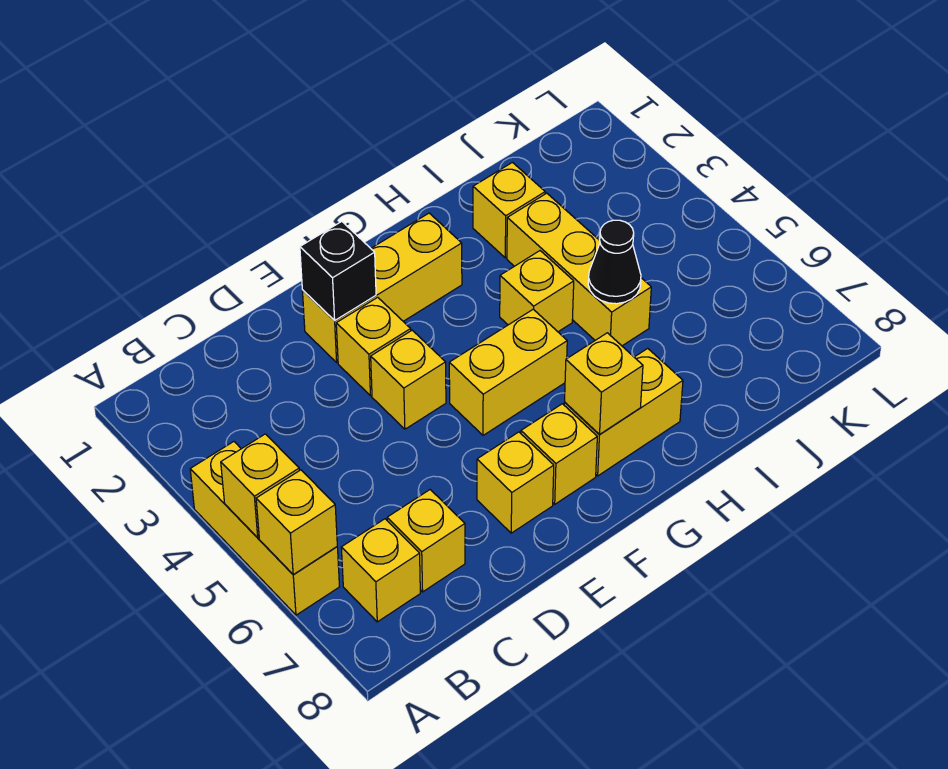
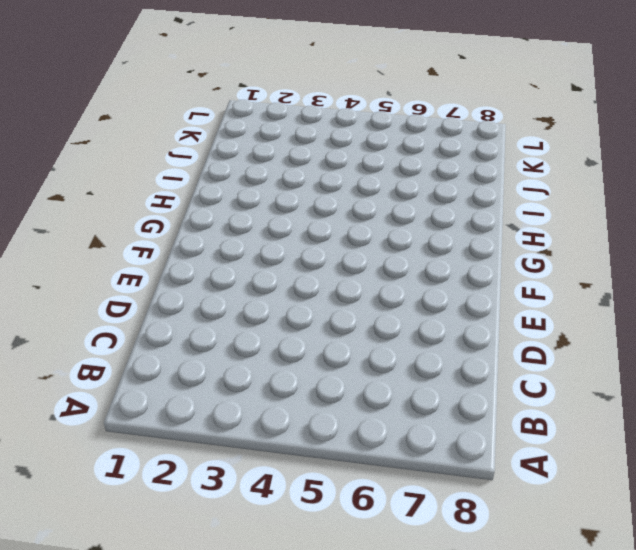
none -> yellow brick A4:A6 level 1
none -> yellow brick B7 level 1
none -> yellow brick C7 level 1

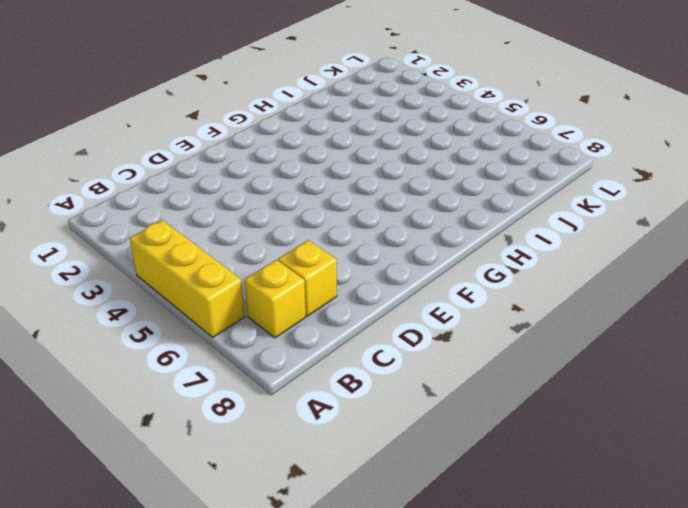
none -> yellow brick E2:G2 level 1
none -> yellow brick E3 level 1
none -> yellow brick E4 level 1

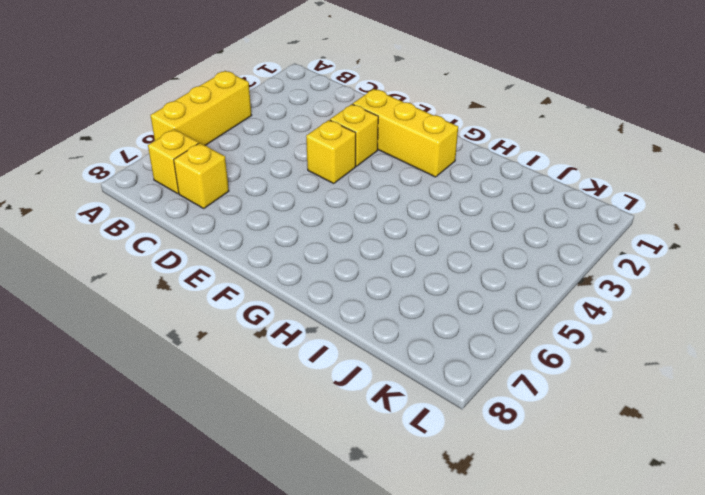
none -> yellow brick E7 level 1
none -> yellow brick F5:G5 level 1
none -> yellow brick F7 level 1

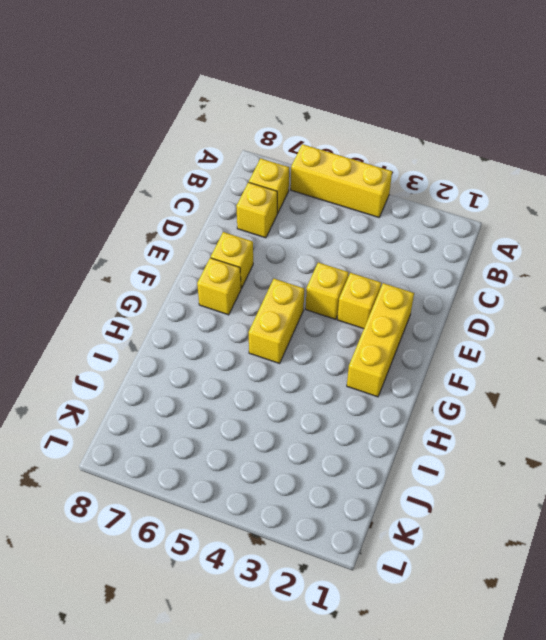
none -> yellow brick G7:H7 level 1
none -> yellow brick H4 level 1
none -> yellow brick I2 level 1

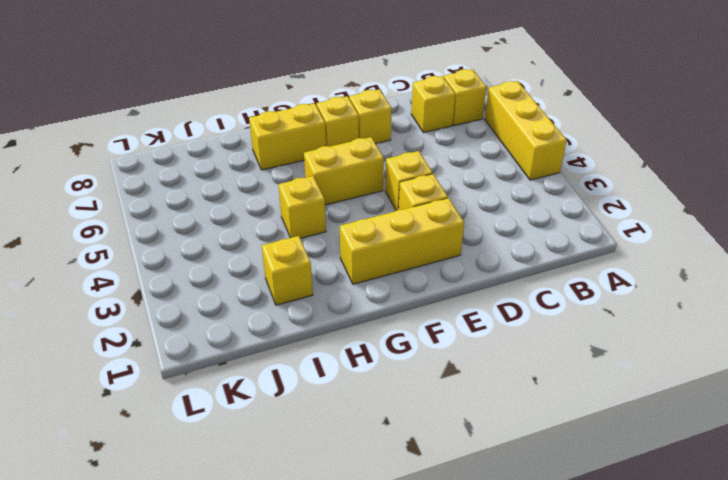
none -> yellow brick I3:I5 level 1
none -> yellow brick A5 level 2
none -> yellow brick A6 level 2

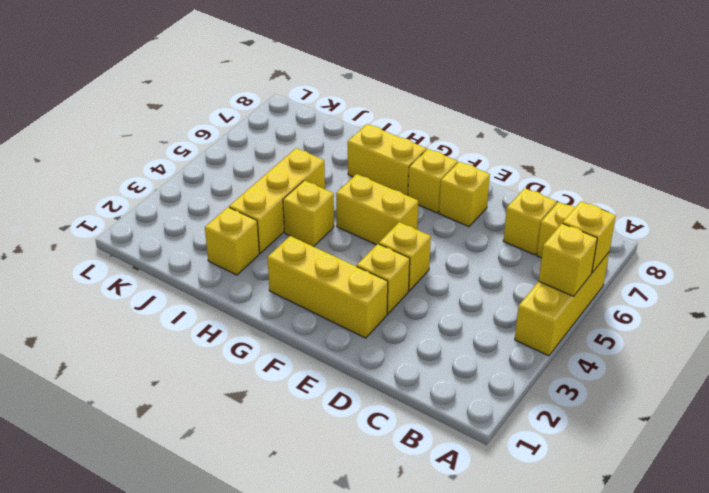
none -> black brick E2 level 2
none -> yellow brick G7 level 2
none -> black cone I5 level 2

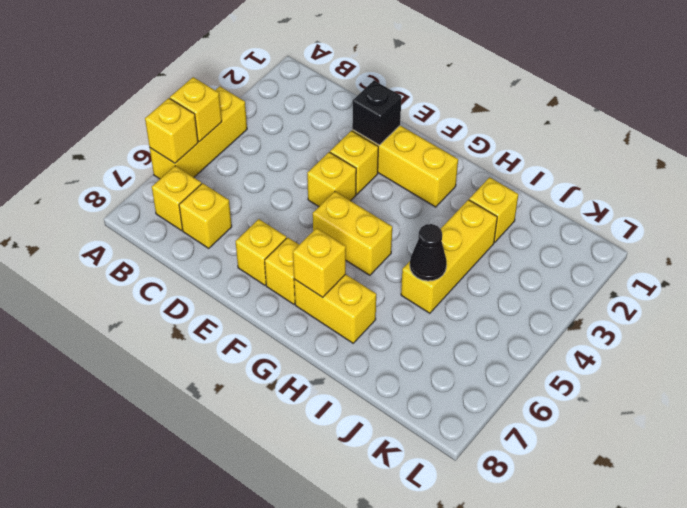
none -> yellow brick H4 level 1

